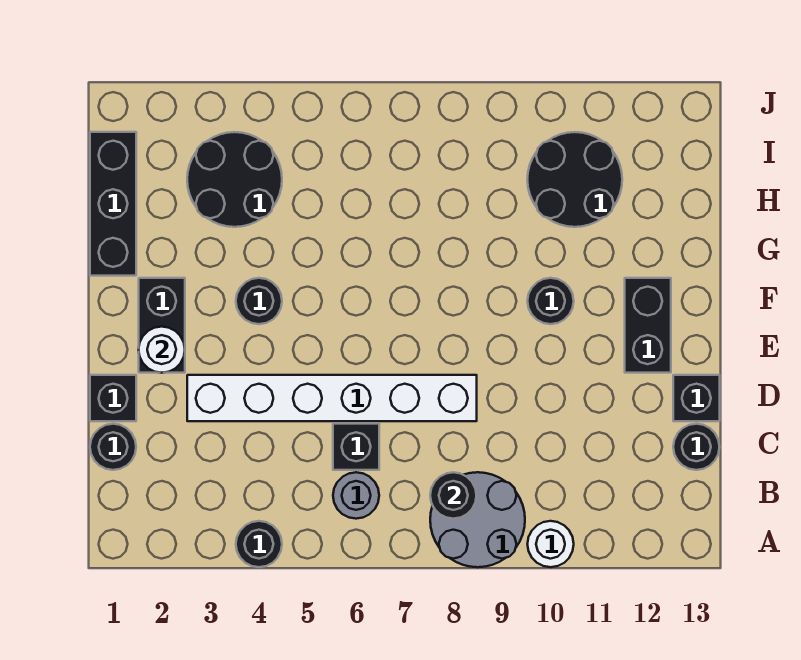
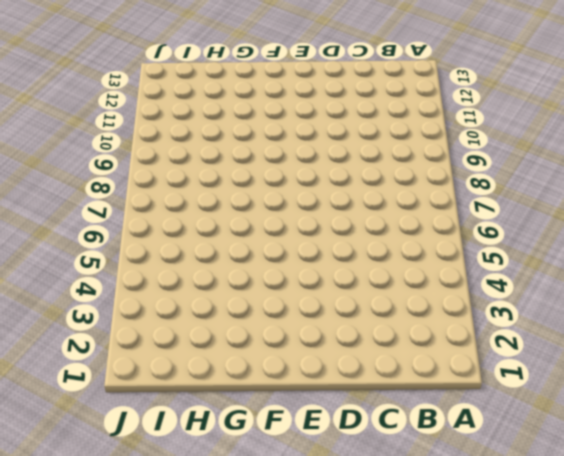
none -> black round brick A4 level 1
none -> grey round brick A8:B9 level 1
none -> white round brick A10 level 1

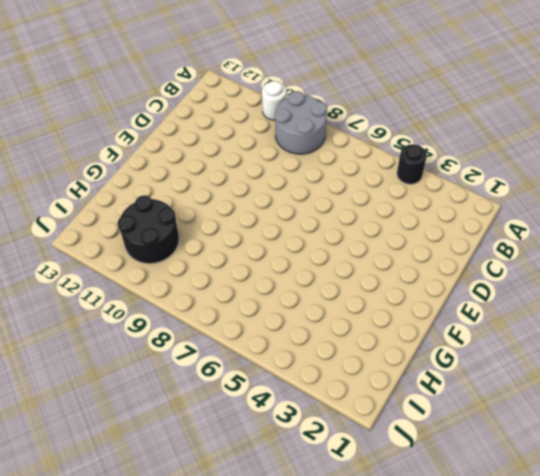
none -> grey round brick B6 level 1
none -> black round brick C1 level 1
none -> black brick C6 level 1

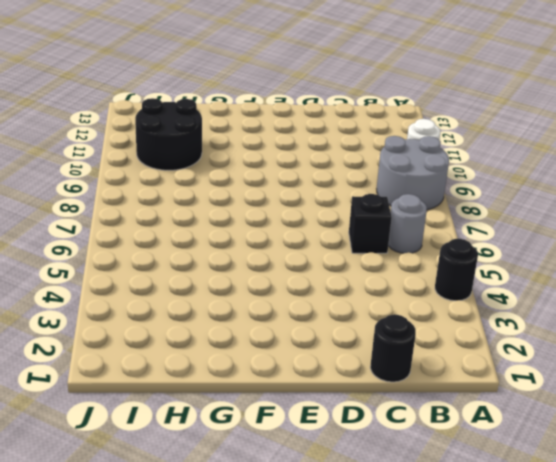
none -> black round brick C13 level 1
none -> black brick D1 level 1
none -> white brick D3:D8 level 1

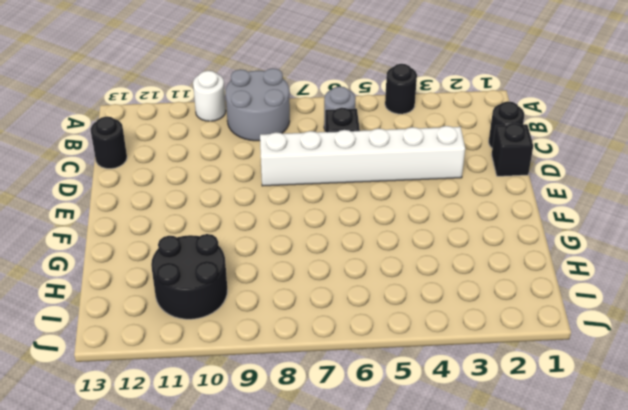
none -> black brick D13 level 1
none -> black brick E2:F2 level 1
none -> black brick E12:F12 level 1

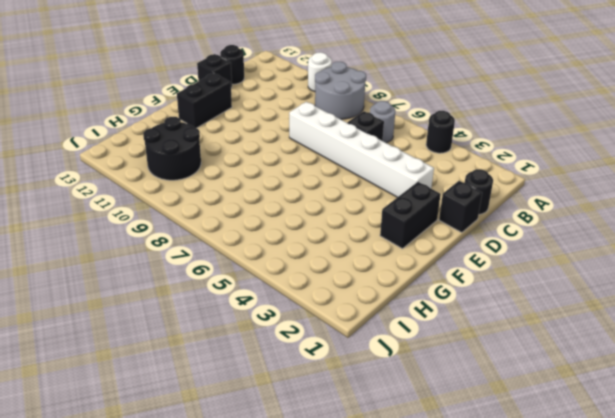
none -> black round brick F4 level 1
none -> black round brick F10 level 1
none -> black brick G1:I1 level 1

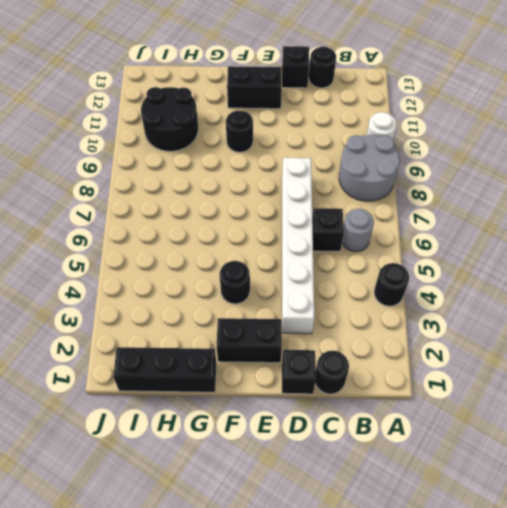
none -> black round brick H3:I4 level 1
none -> black round brick B8 level 2
none -> white round brick E2 level 2

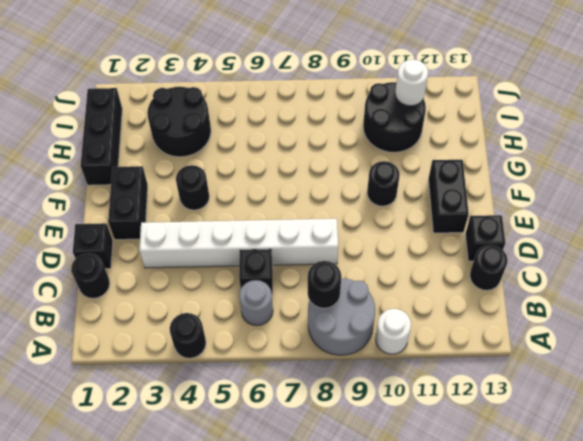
white round brick I11 level 2 -> white round brick E2 level 2

